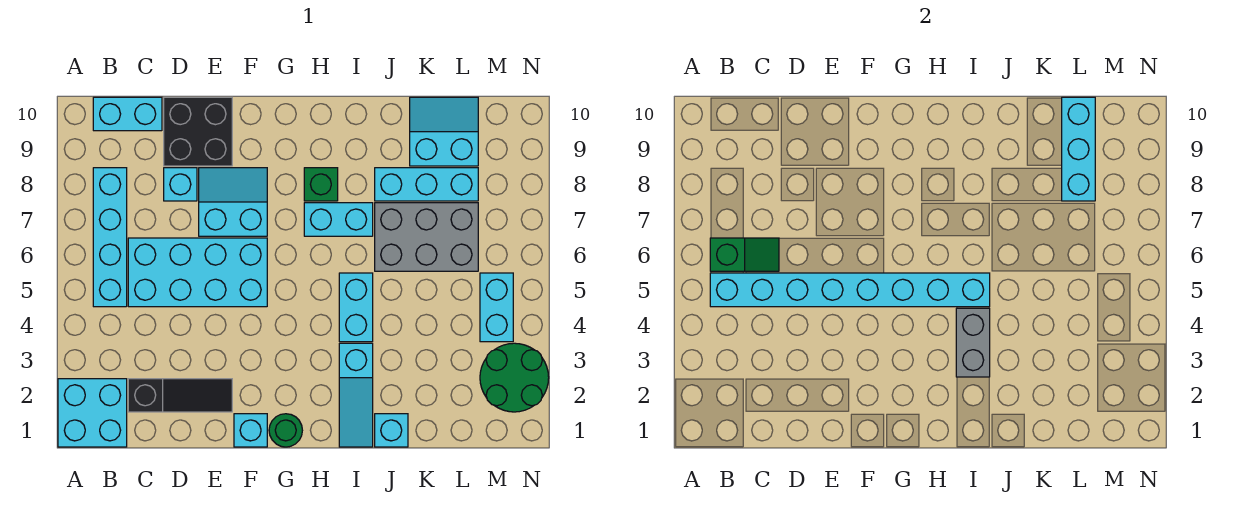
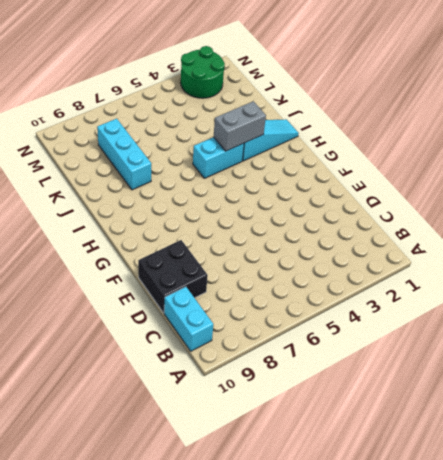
none -> cyan brick A1:B2 level 1
none -> cyan brick B5:B8 level 1
none -> black slope C2:E2 level 1 top C

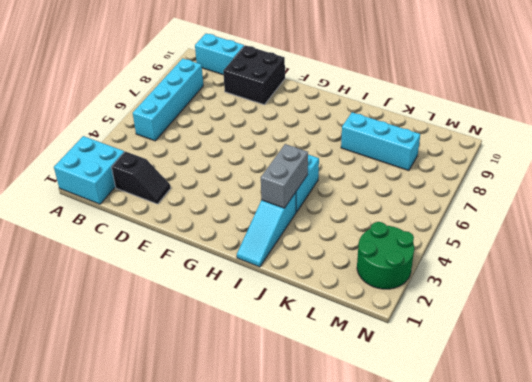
black slope C2:D2 level 1 top C -> black slope C2:E2 level 1 top C
none -> cyan brick C5:F6 level 1
none -> cyan brick D8 level 1
none -> cyan slope E7:F8 level 1 top 7

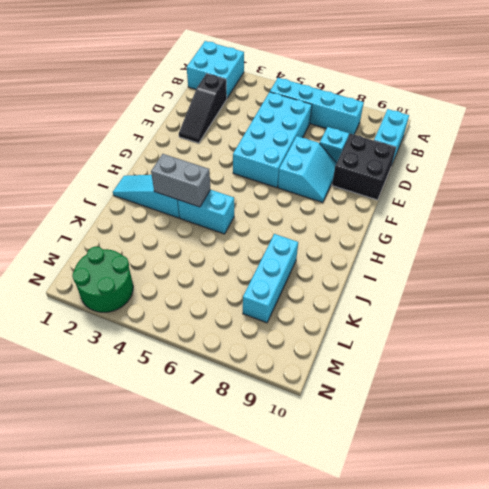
none -> cyan brick F1 level 1
none -> green round brick G1 level 1
none -> cyan brick H7:I7 level 1

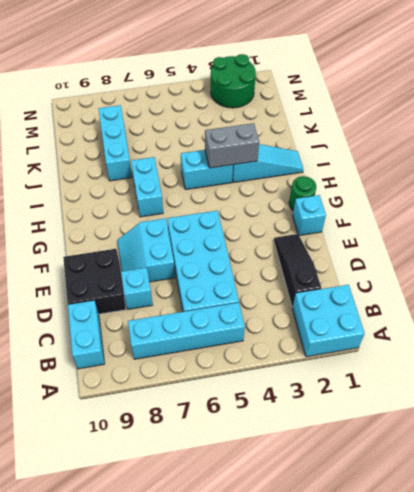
none -> green brick H8 level 1
none -> cyan brick J1 level 1
none -> grey brick J6:L7 level 1

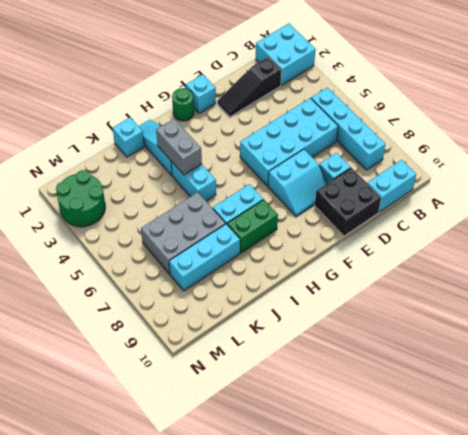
green brick H8:I8 level 1 -> green brick H8 level 1
none -> cyan slope K9:L10 level 1 top 9
none -> cyan brick M4:M5 level 1
none -> cyan brick B5:I5 level 2

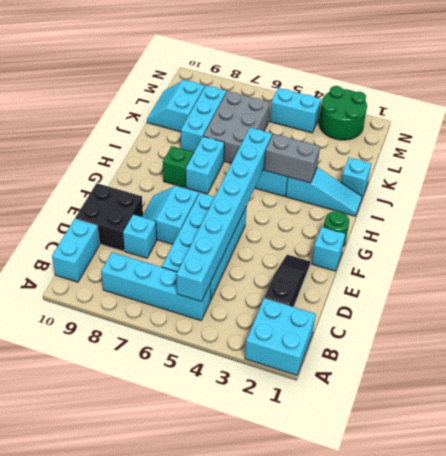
none -> green slope B6:C6 level 2 top B
none -> cyan brick L8:L10 level 2

